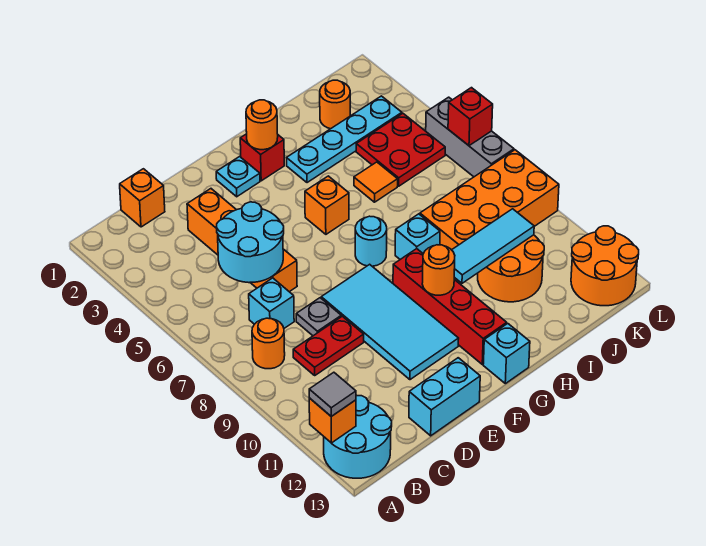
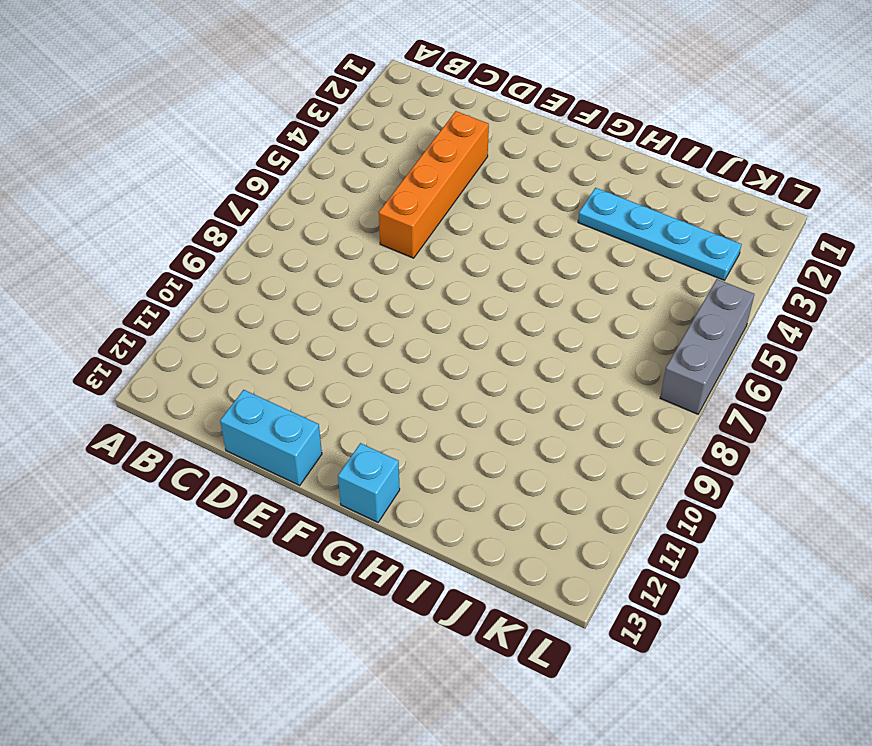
none -> cyan round brick A12:B13 level 1
none -> orange round brick B8 level 1
none -> orange brick C1 level 1
none -> cyan brick C7 level 1

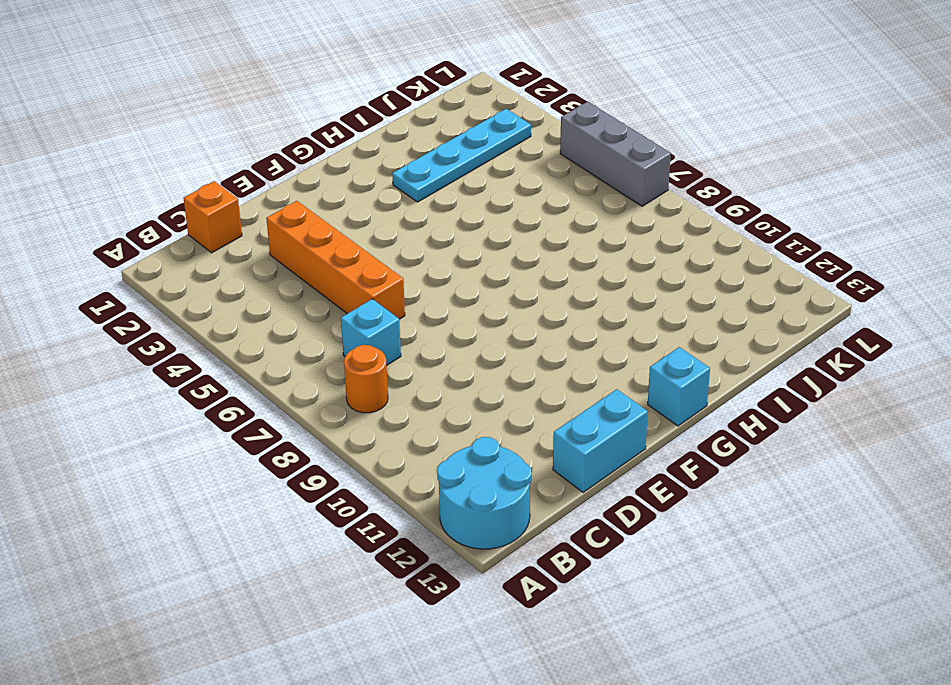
none -> red plate C9:D9 level 1
none -> grey plate D8 level 1
none -> cyan tile E8:F11 level 1
none -> cyan plate F2 level 1

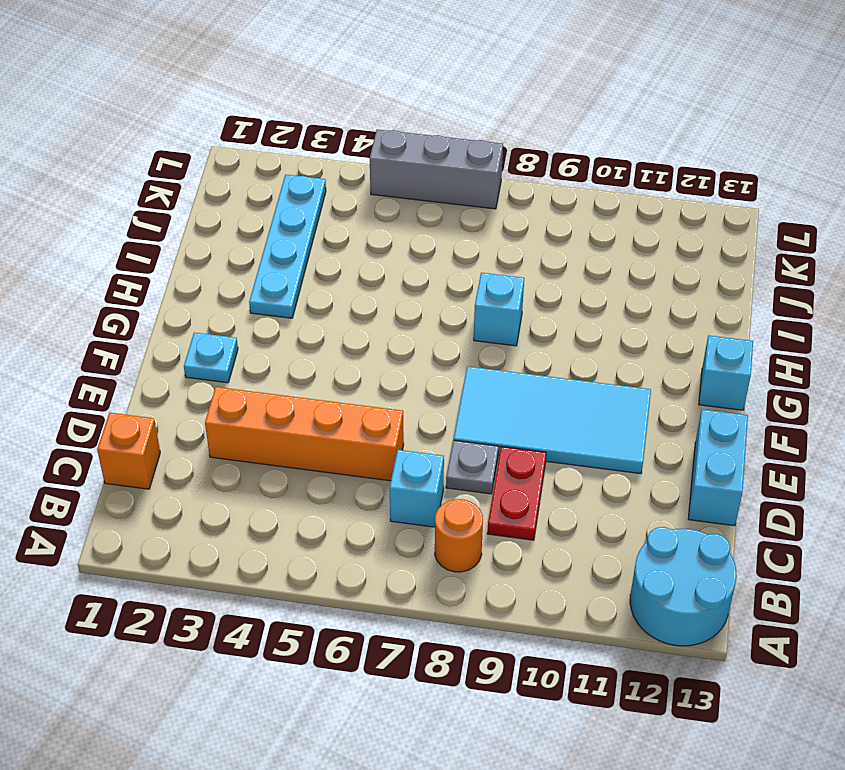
none -> red brick G2 level 1
none -> orange brick G5 level 1
none -> cyan round brick G7 level 1
none -> red brick G9:G12 level 1

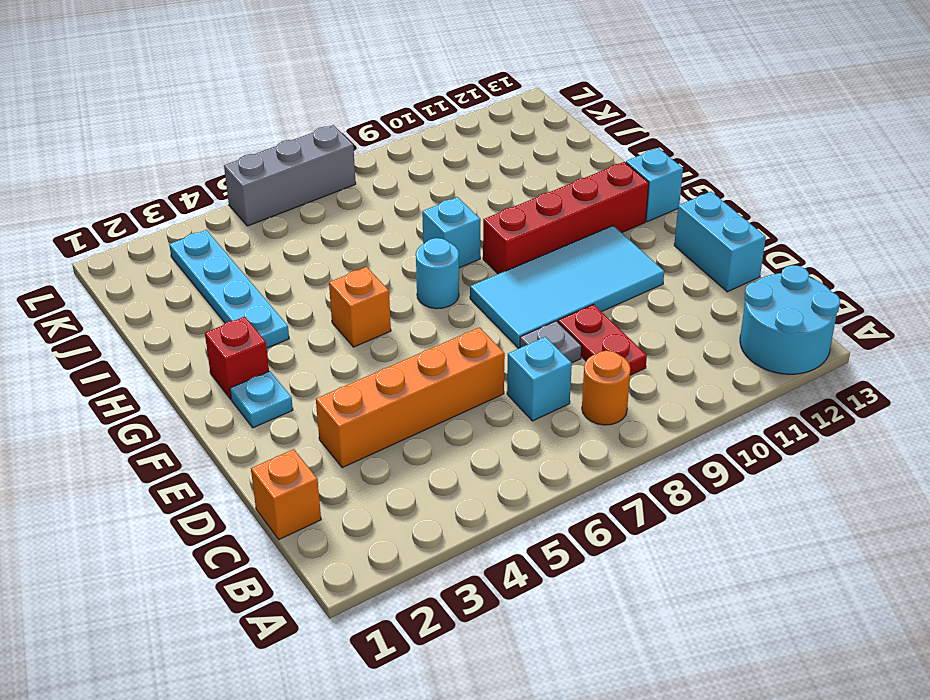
none -> orange tile I5 level 1
none -> orange brick I8:L9 level 1
none -> orange round brick I10:J11 level 1
none -> orange round brick J2 level 1

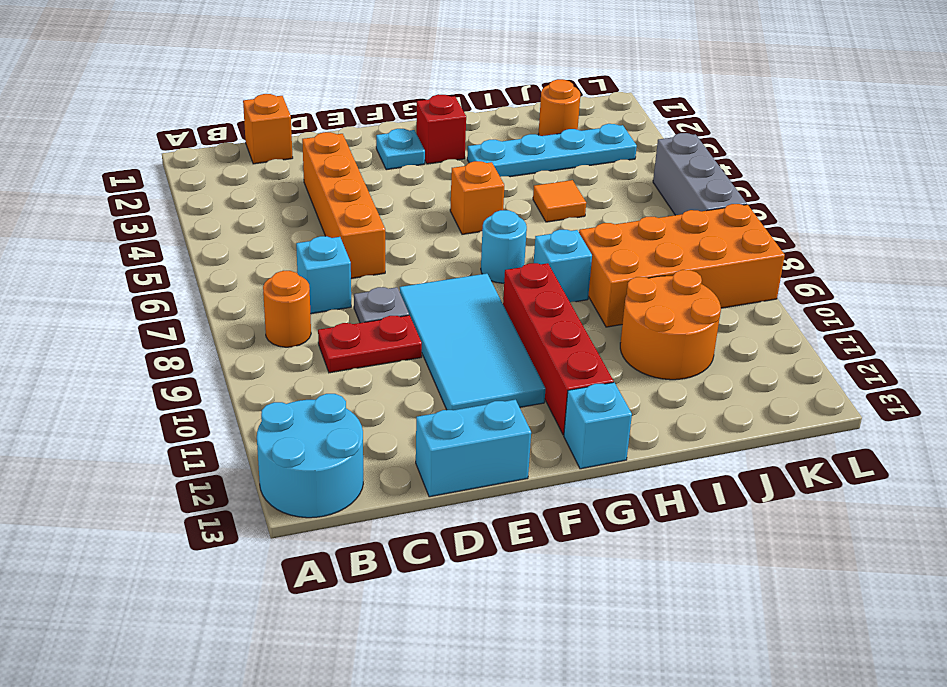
none -> red plate J4:K5 level 1
none -> orange round brick K12:L13 level 1
none -> orange brick A12 level 2
none -> cyan round brick C5:D6 level 2

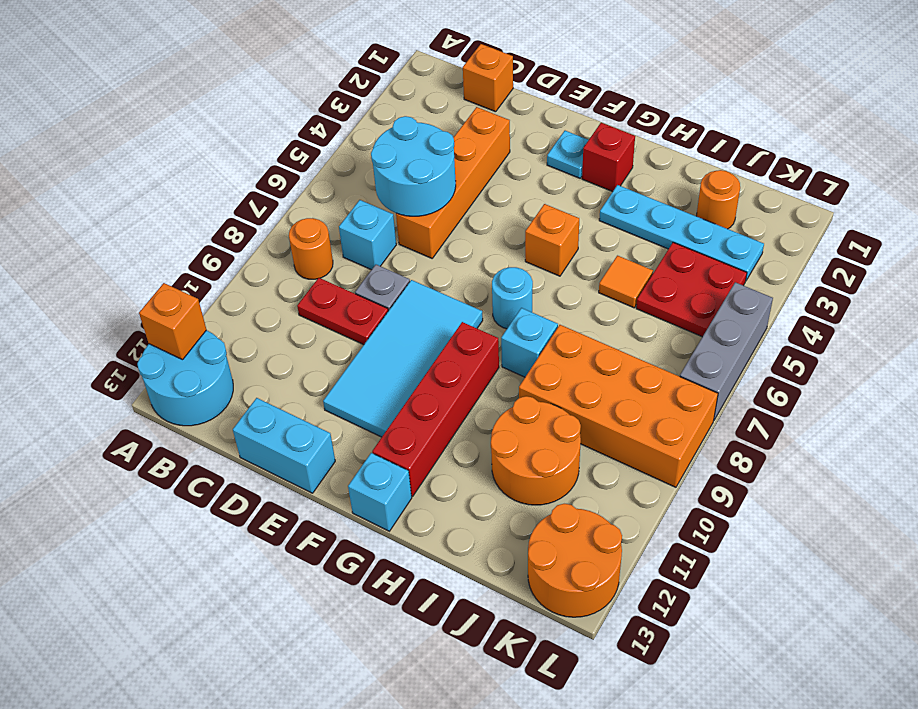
none -> orange round brick G2 level 2
none -> orange round brick G10 level 2
none -> cyan tile H10:J10 level 2
none -> red brick L6 level 2

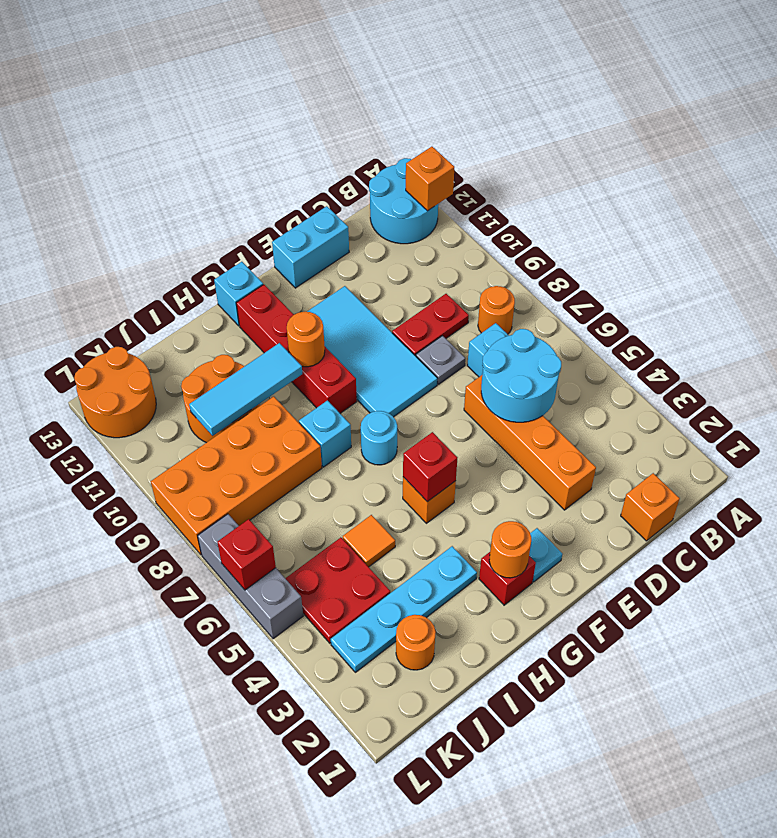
red brick G5 level 2 -> none
none -> grey tile A12 level 3

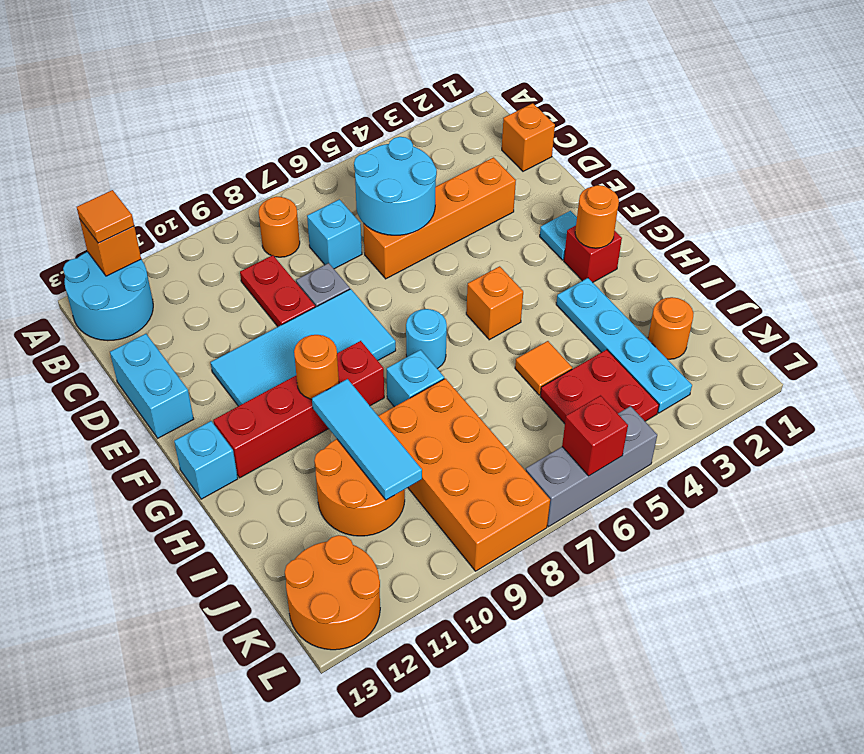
orange tile A12 level 3 -> grey tile A12 level 3

